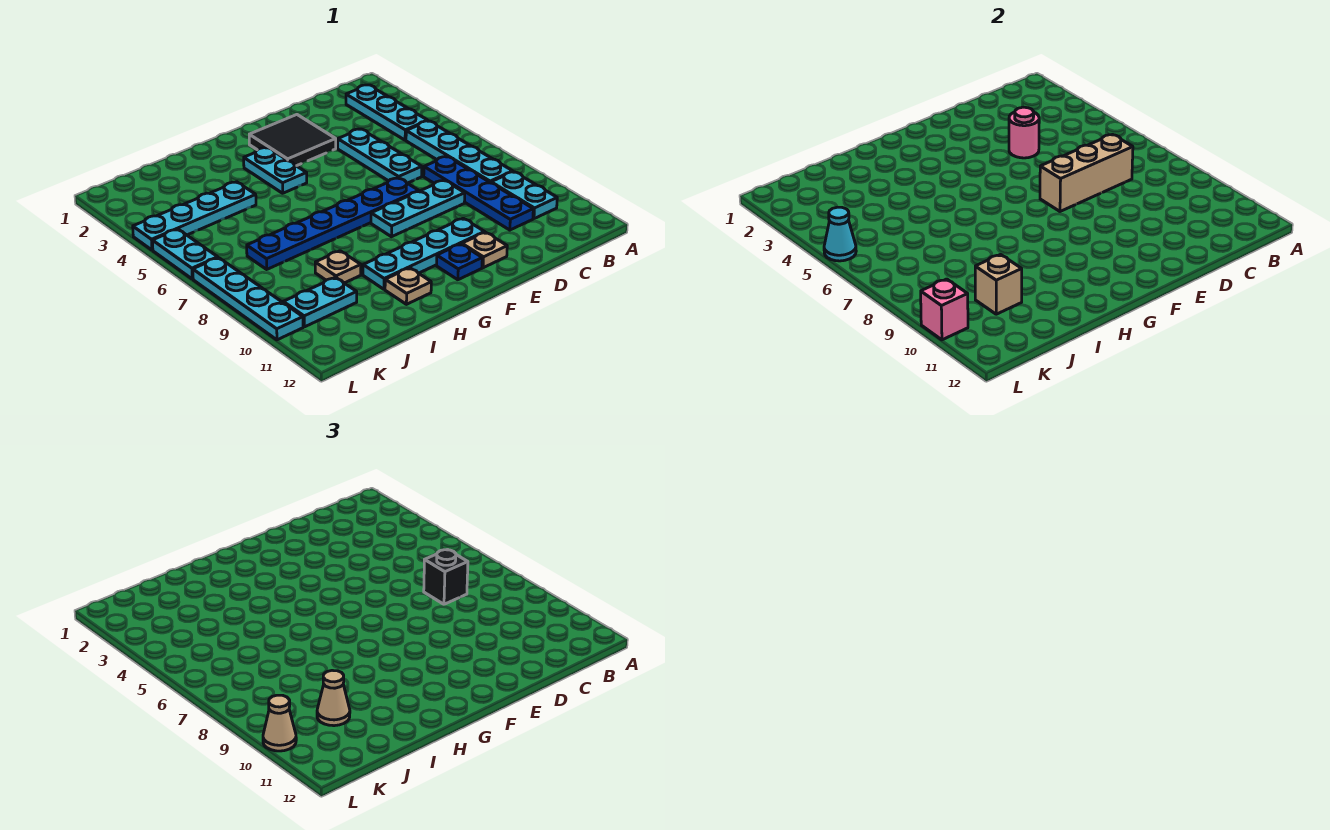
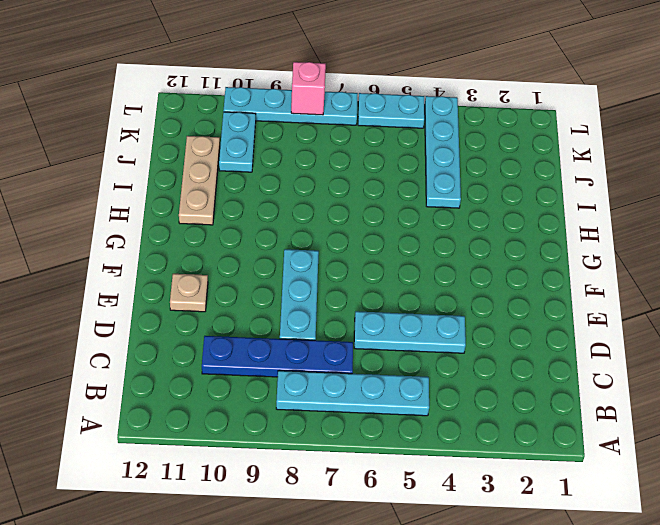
tan plate H11:J11 level 1 -> tan plate H11 level 1
pink brick L8 level 2 -> pink brick L10 level 2
none -> cyan plate B2:B4 level 1
none -> cyan plate B9:B10 level 1
none -> black tile E2:F3 level 1

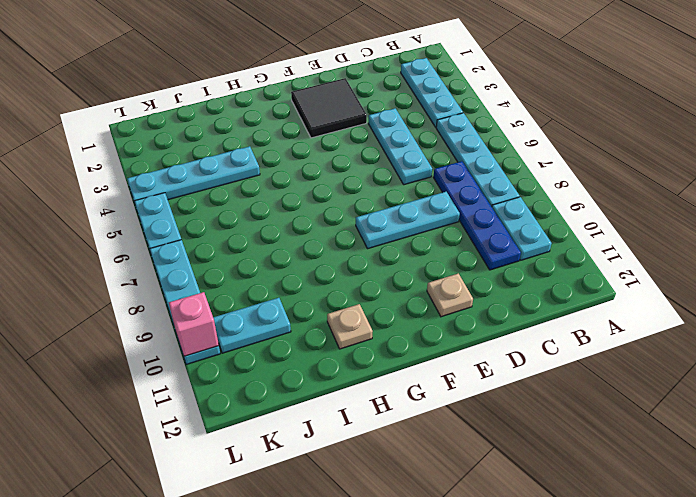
none -> blue plate E7:J7 level 1
none -> cyan plate E10:H10 level 1
none -> blue plate F11 level 1

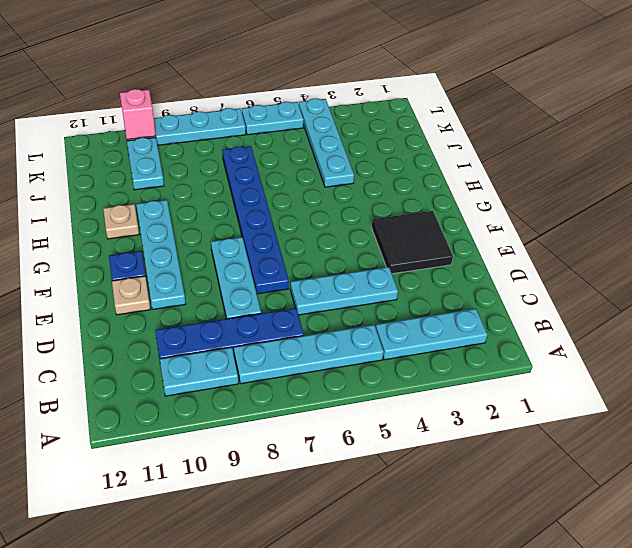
none -> cyan plate G3:G4 level 1
none -> tan plate I9 level 1
none -> tan brick C7:E7 level 2

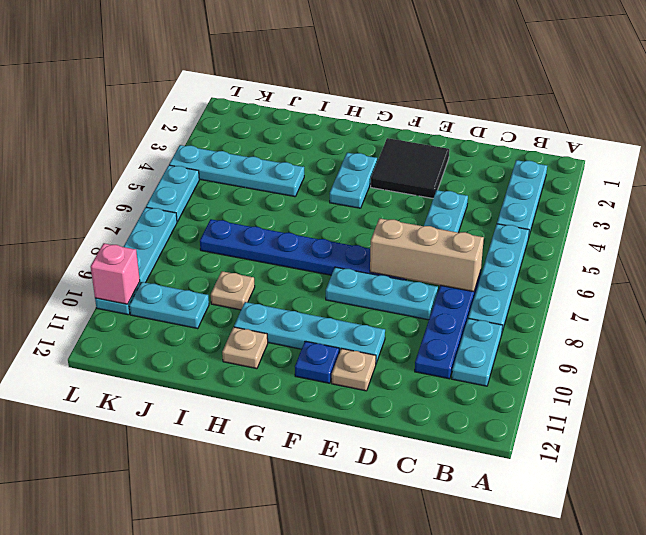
none -> pink round brick D4 level 2
none -> tan brick J10 level 2
none -> cyan cone L5 level 2

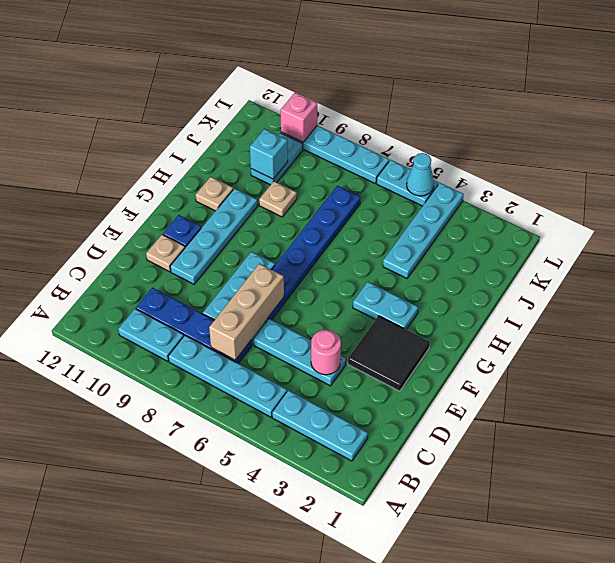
cyan brick J10 level 2 -> tan brick J10 level 2
none -> black brick C7 level 3
none -> tan cone J10 level 3
none -> tan cone L10 level 3

